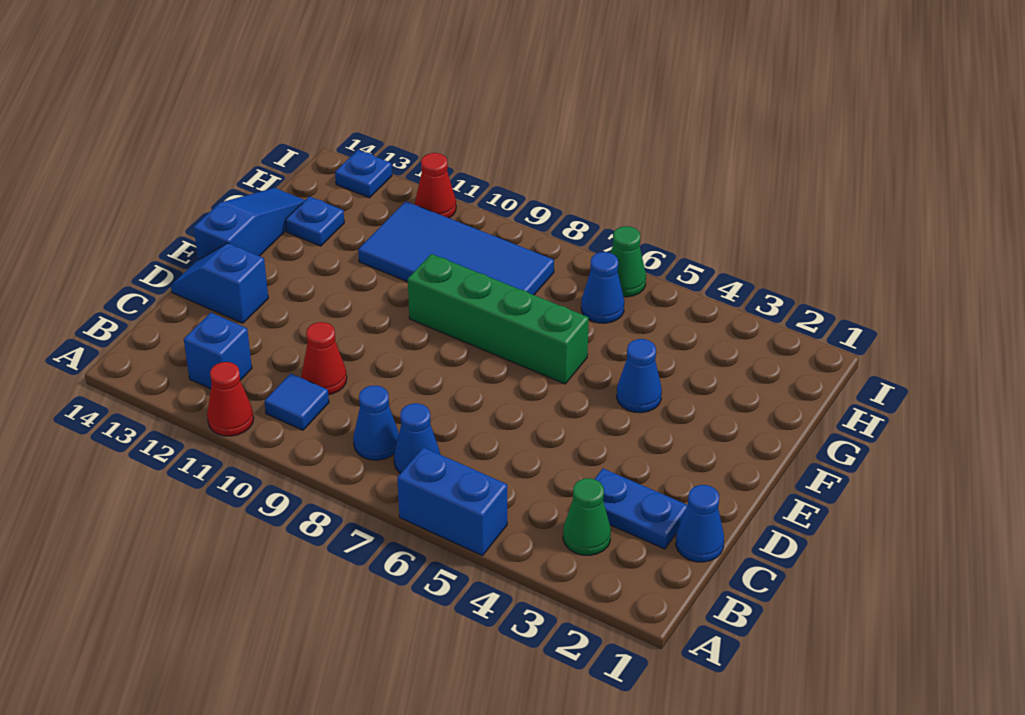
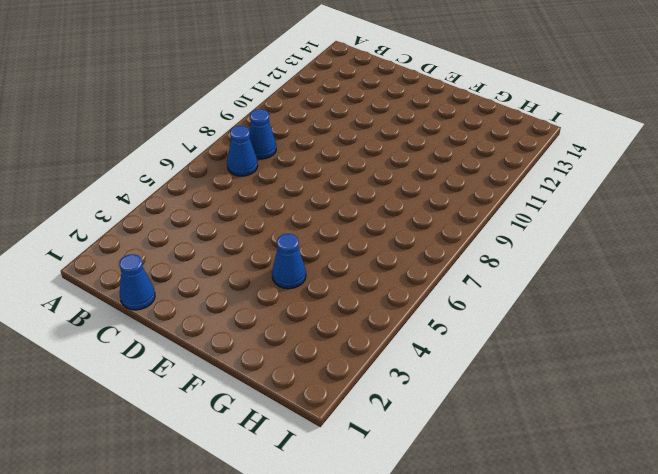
none -> blue brick A5:A6 level 1
none -> red cone A11 level 1
none -> green cone B3 level 1

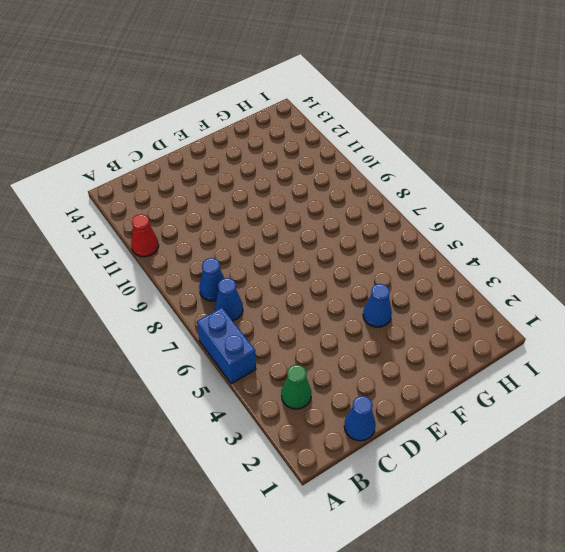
none -> blue tile B10 level 1
none -> blue brick B12 level 1
none -> blue plate C2:C3 level 1

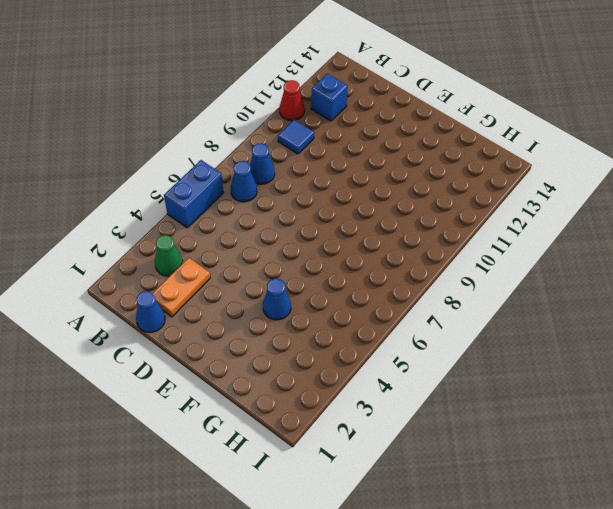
orange plate C2:C3 level 1 -> blue plate C2:C3 level 1
none -> red cone C10 level 1
none -> blue slope D13:D14 level 1 top 13
none -> blue slope E14:G14 level 1 top E

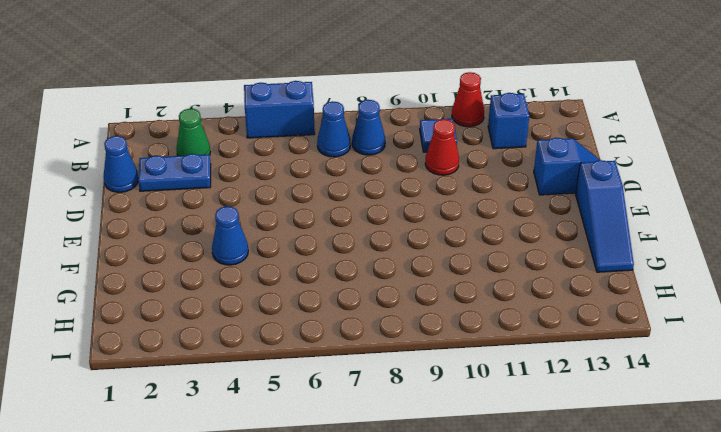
none -> green brick F6:F9 level 1
none -> blue tile G8:H11 level 1
none -> blue plate G13 level 1

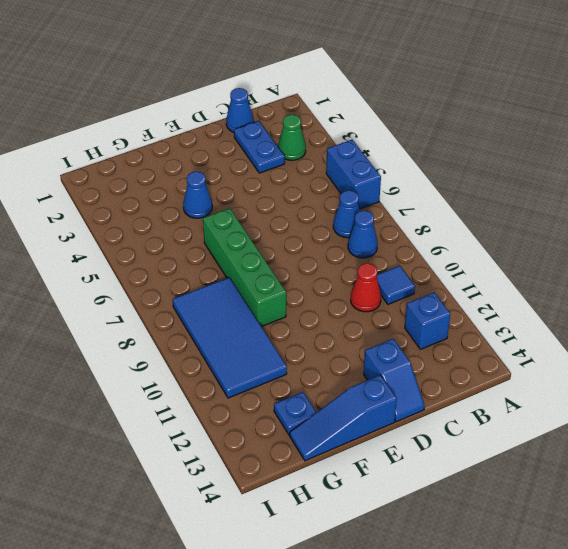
none -> red cone A11 level 1
none -> blue cone H6 level 1
none -> green cone I6 level 1

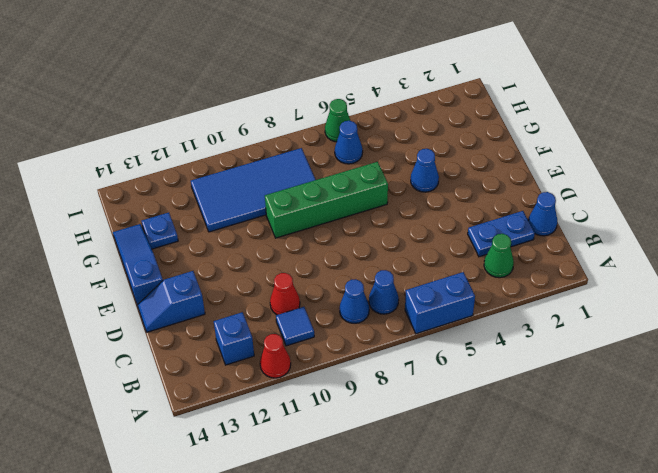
none -> red cone I11 level 1
none -> blue plate I13 level 1

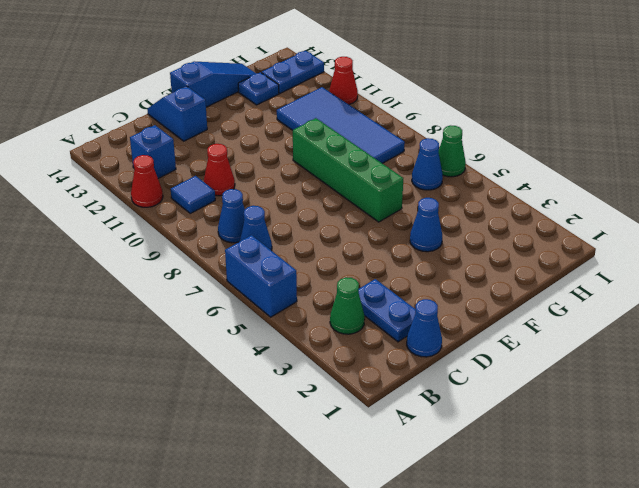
blue plate H13:I13 level 1 -> blue plate I13 level 1

